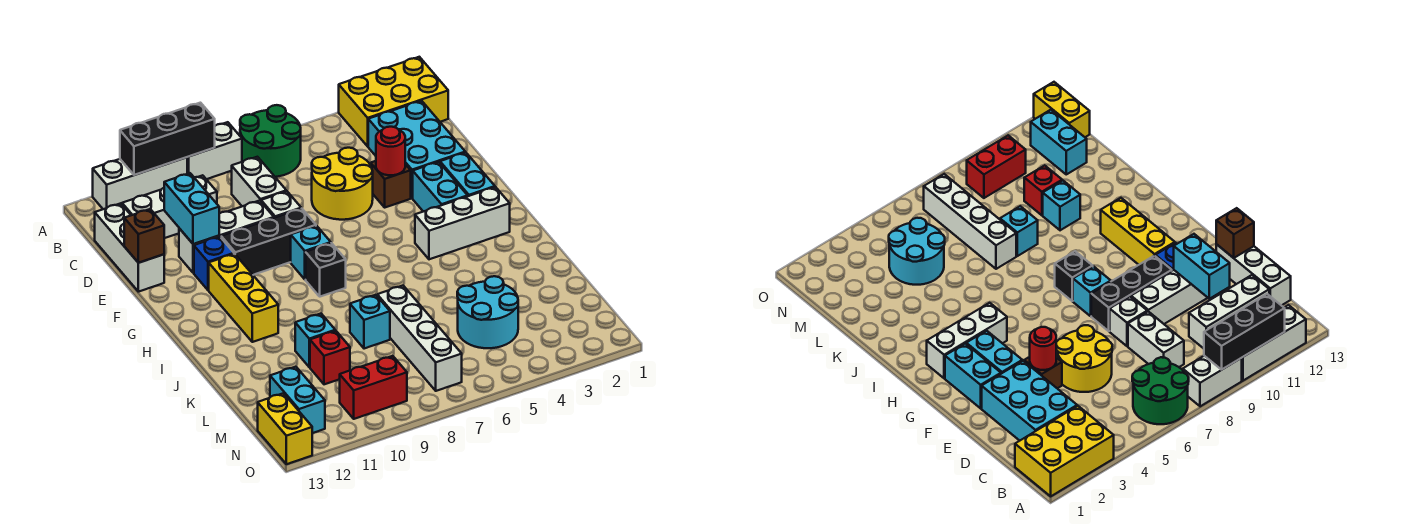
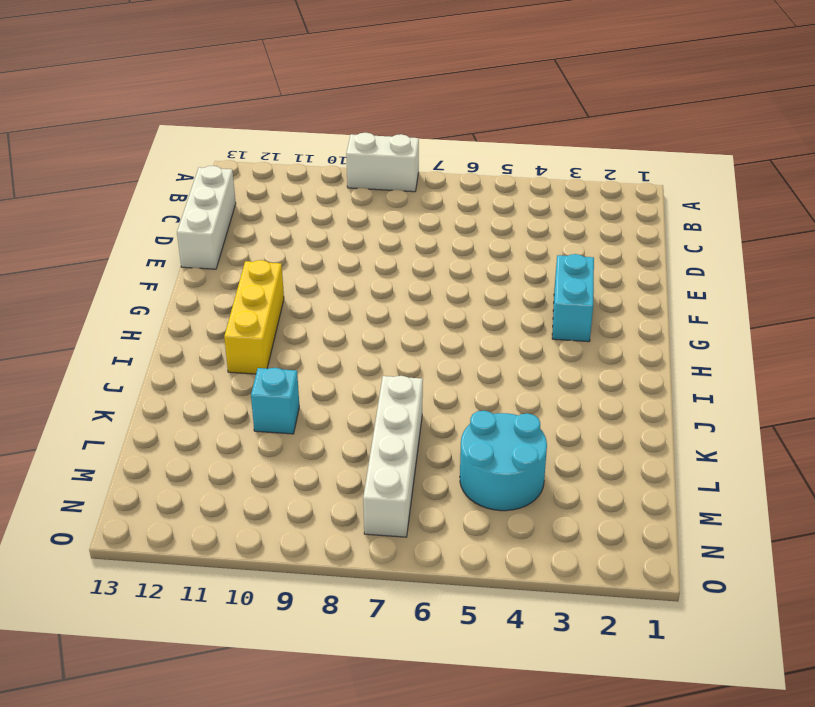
none -> yellow brick A1:B3 level 1
none -> green round brick A6:B7 level 1
none -> white brick A10:A12 level 1
none -> cyan brick C2:E3 level 1

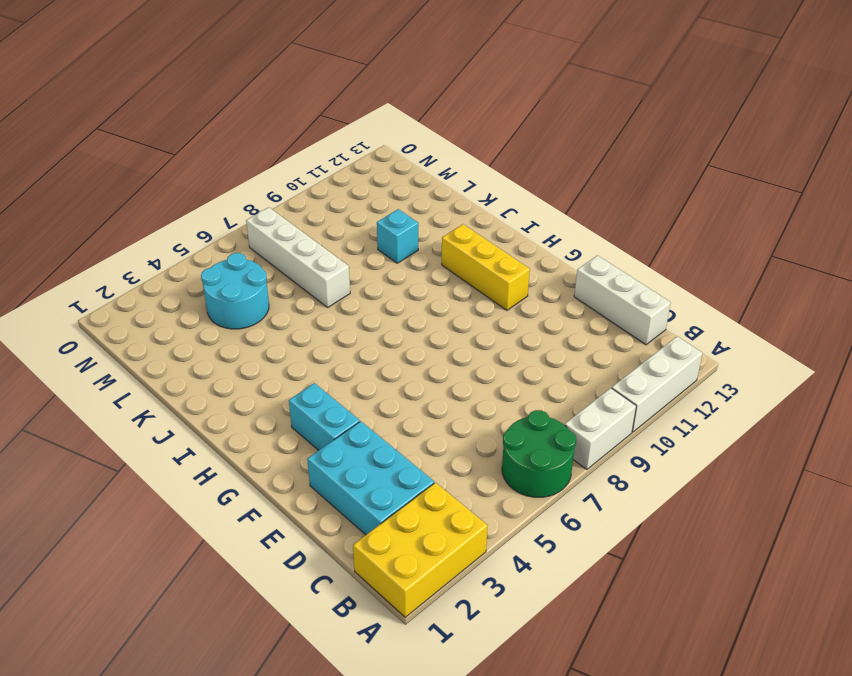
none -> white brick C8:D8 level 1
none -> white brick C10:C12 level 1
none -> yellow round brick D5:E6 level 1
none -> brown brick E4 level 1

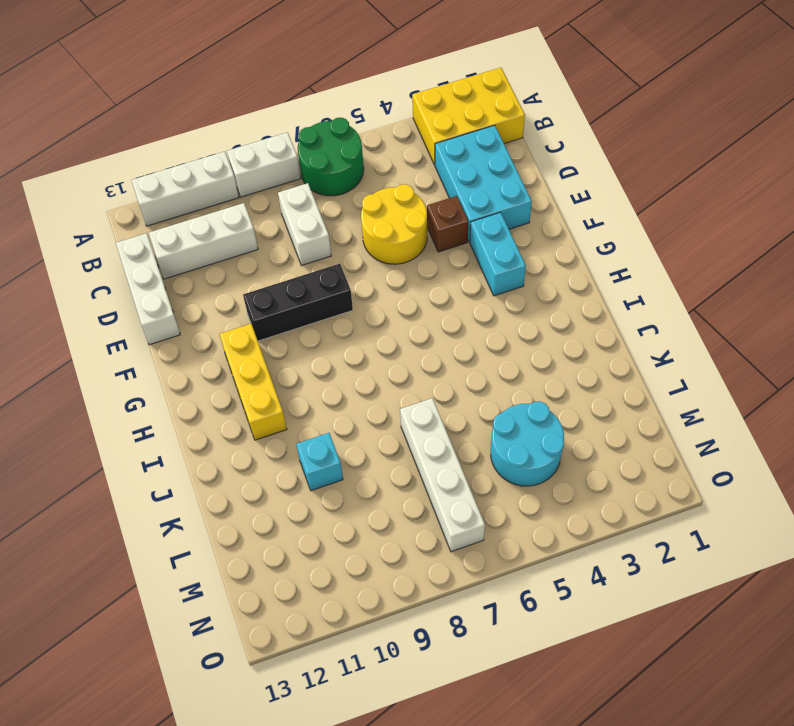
none -> white brick E8 level 1
none -> white brick E9:E11 level 1
none -> cyan brick F2:G2 level 1
none -> blue brick F11 level 1

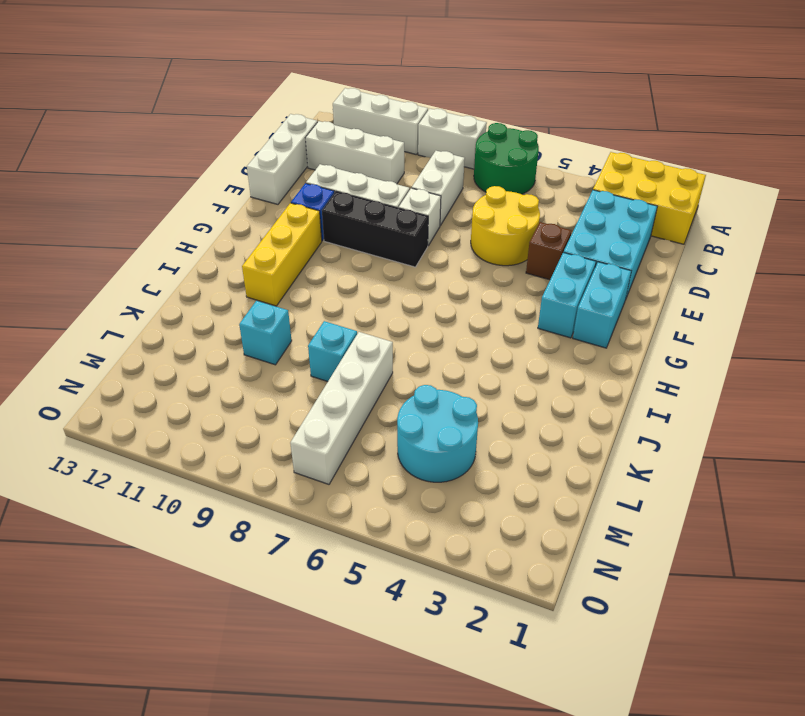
none -> cyan brick G8 level 1
none -> white brick H2:H4 level 1
none -> black brick H8 level 1
none -> red brick L10 level 1

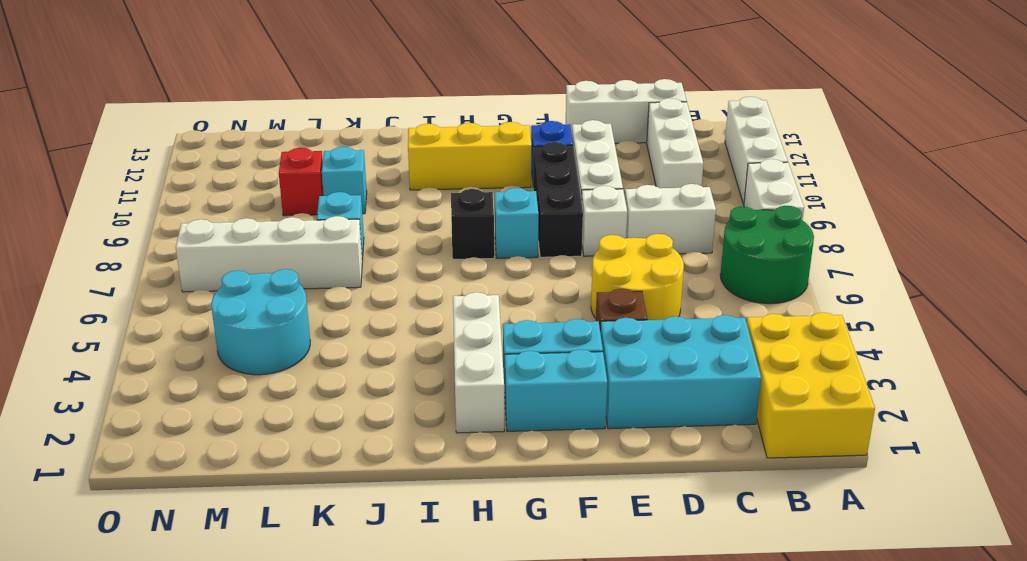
none -> cyan brick M12:N12 level 1
none -> red brick N9:N10 level 1
none -> yellow brick N13:O13 level 1
none -> black brick A9:A11 level 2

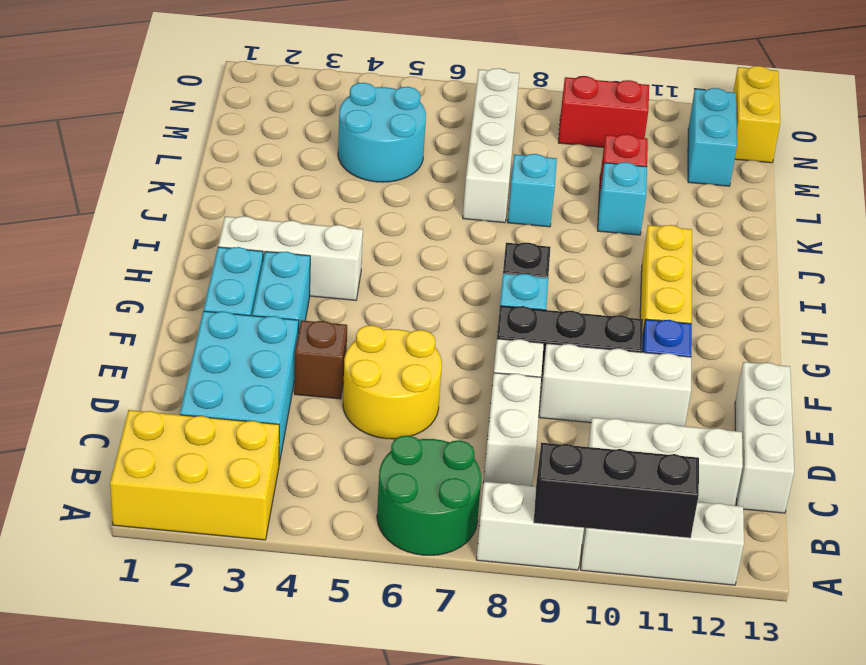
none -> cyan brick D11:E11 level 2
none -> red round brick E4 level 2
none -> brown brick E13 level 2

